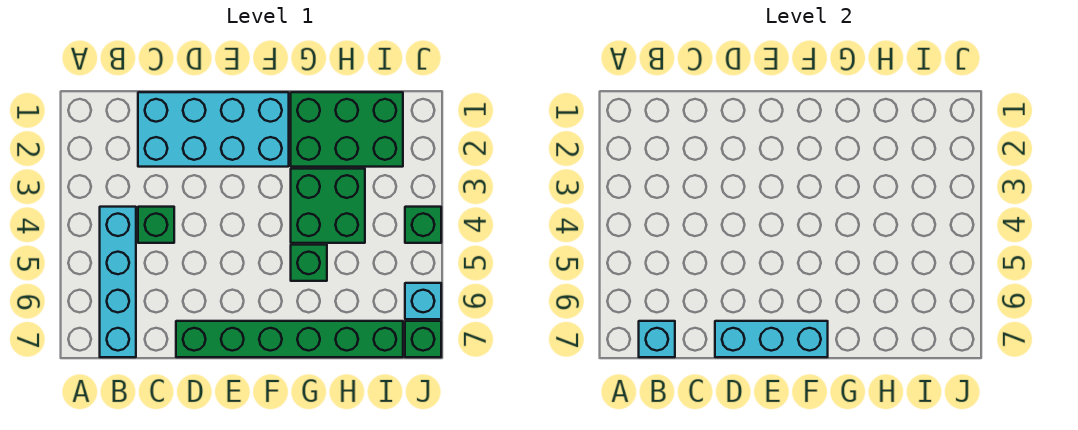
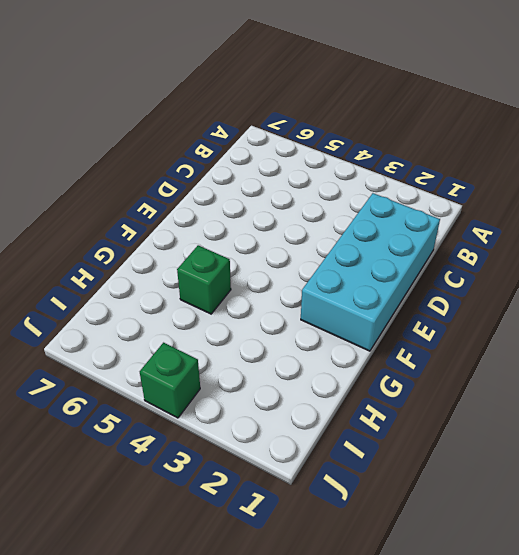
none -> cyan brick B4:B7 level 1
none -> green brick C4 level 1
none -> green brick D7:I7 level 1

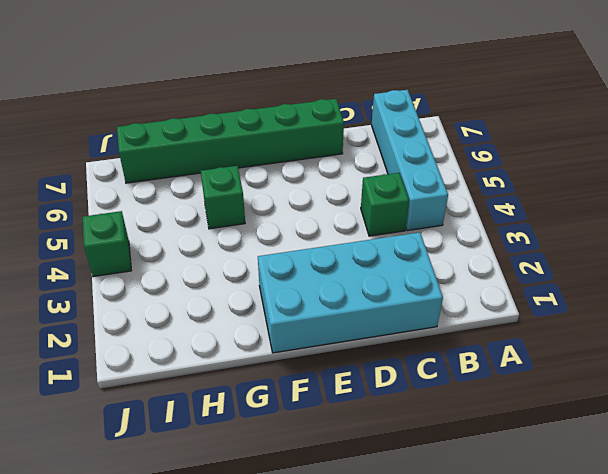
none -> green brick G1:I2 level 1
none -> green brick G3:H4 level 1
none -> cyan brick J6 level 1

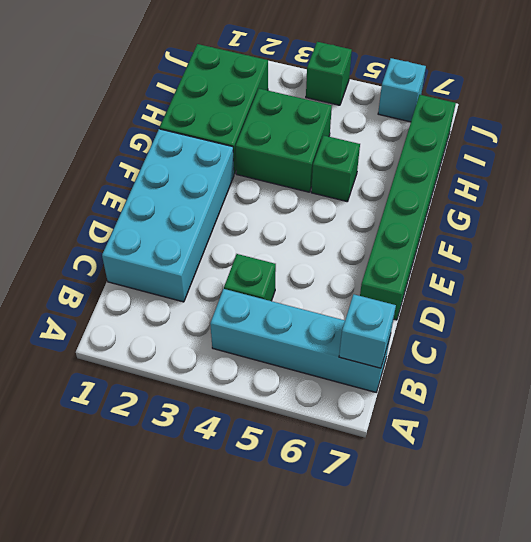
none -> green brick J7 level 1
none -> cyan brick D7:F7 level 2

